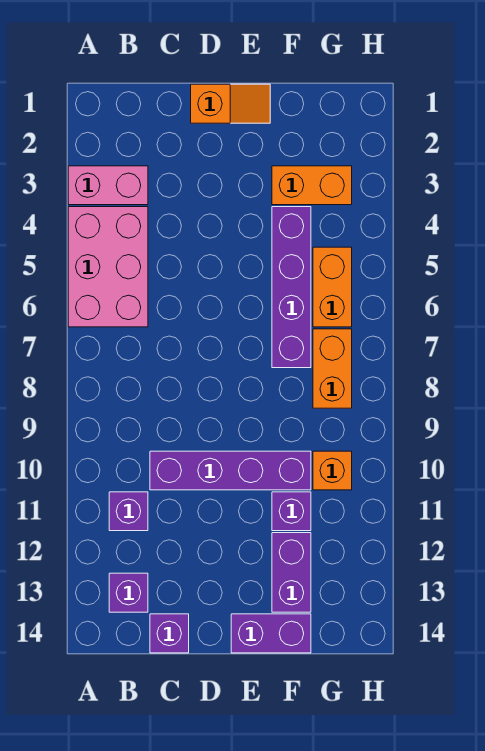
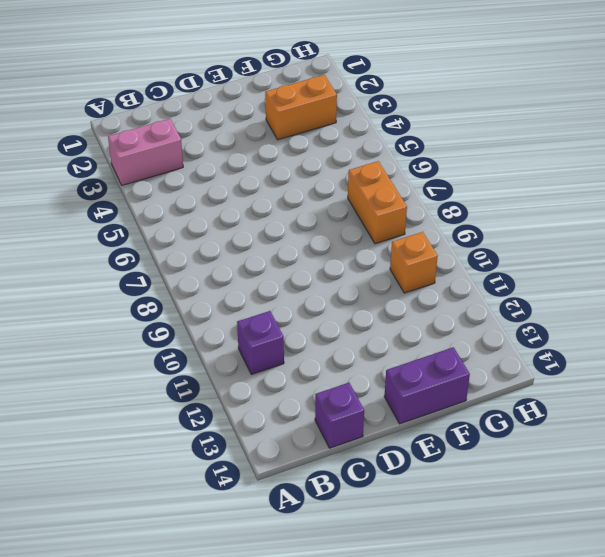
none -> pink brick A4:B6 level 1
none -> purple brick B13 level 1
none -> purple brick C10:F10 level 1

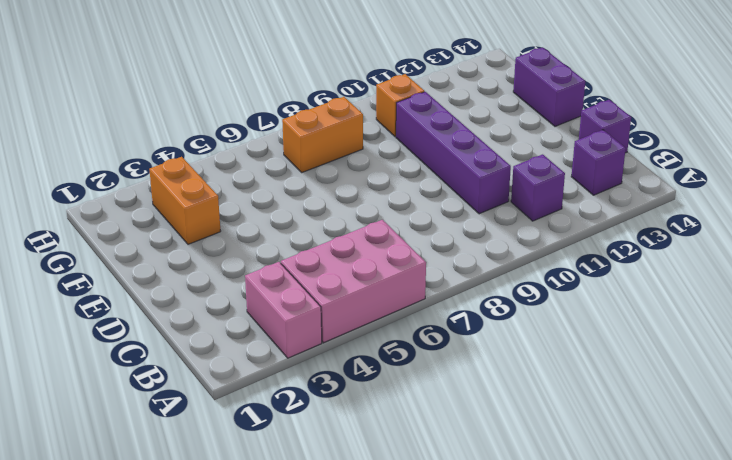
none -> orange slope D1:E1 level 1 top D
none -> purple brick F4:F7 level 1
none -> purple brick F11 level 1

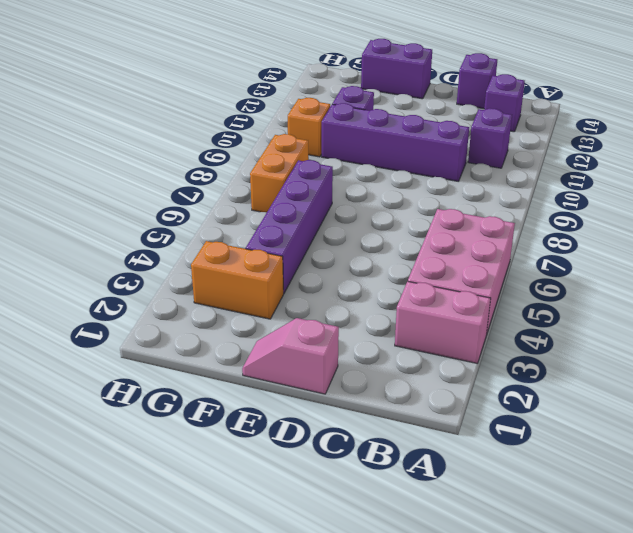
pink slope D1:E1 level 1 top D -> orange slope D1:E1 level 1 top D
none -> purple brick F12:F13 level 1
none -> orange brick G5:G6 level 1

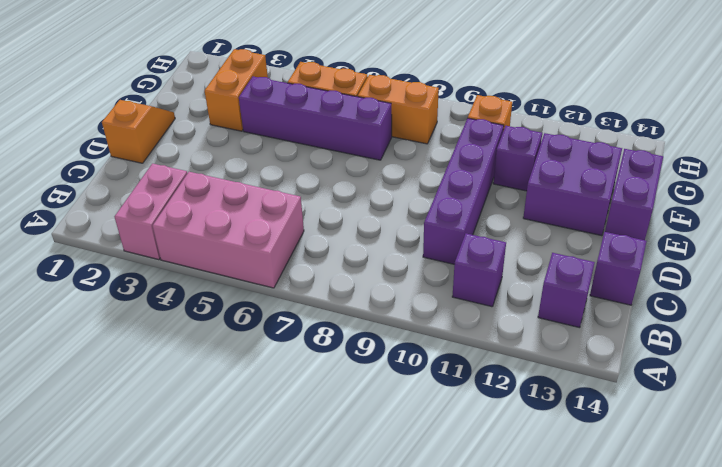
purple brick E12:F13 level 1 -> purple brick F12:F13 level 1

